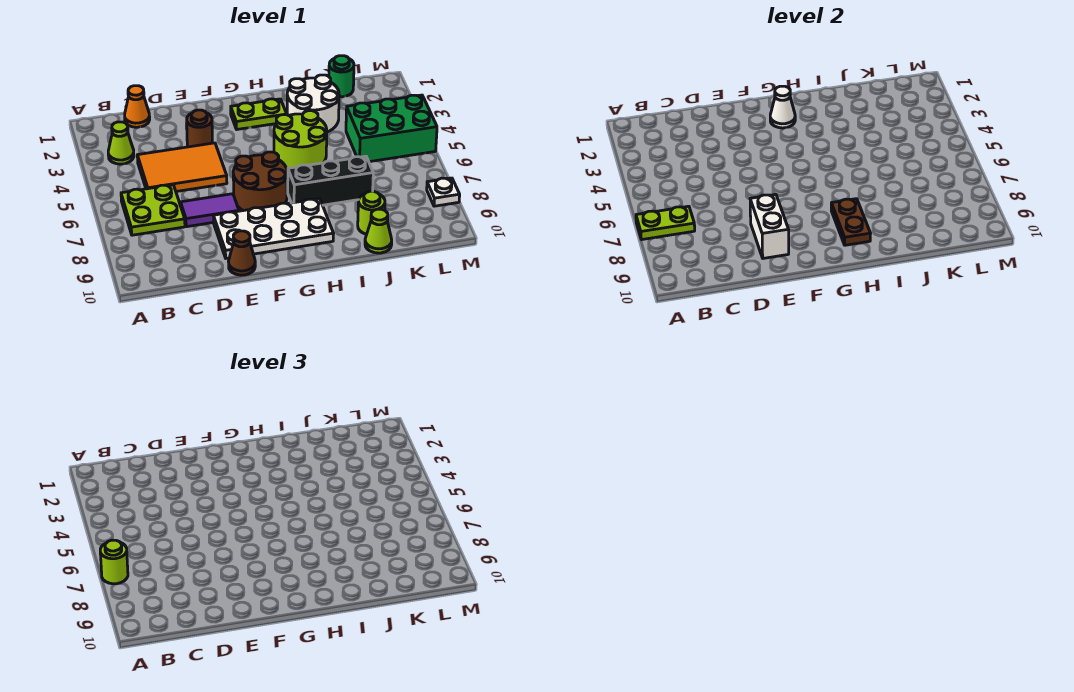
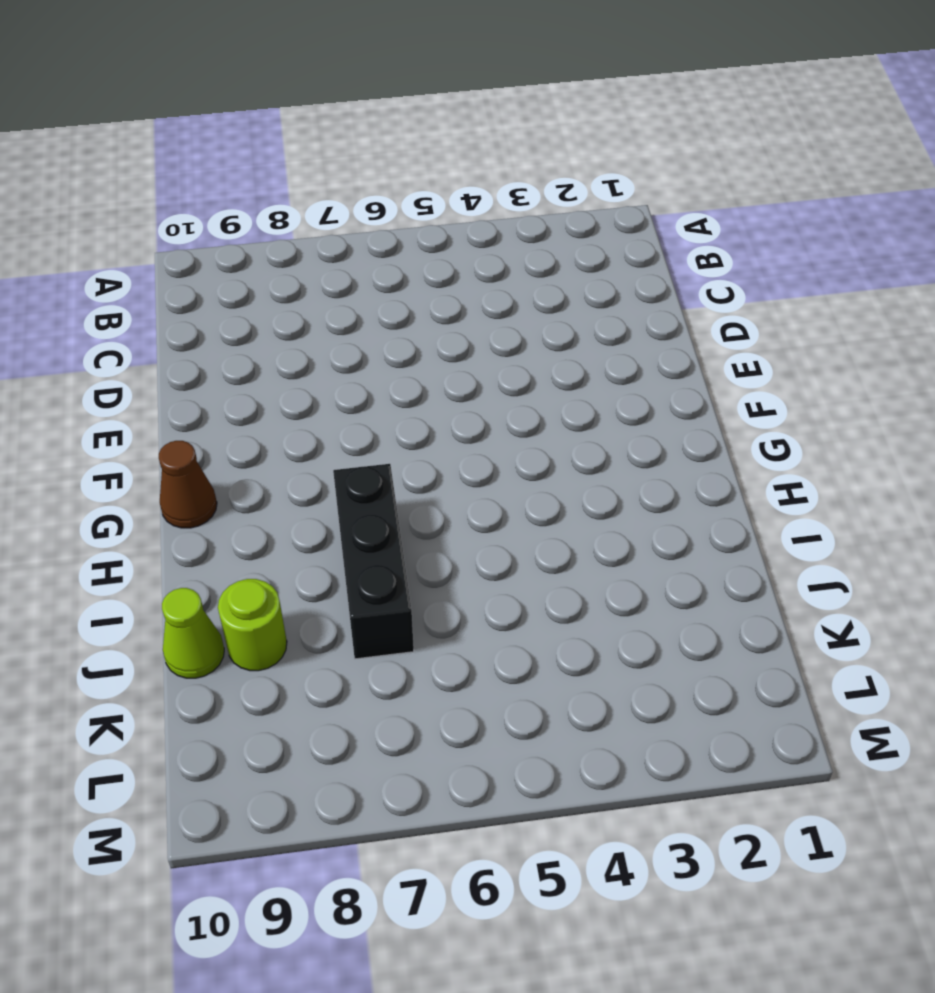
brown cone G10 level 1 -> brown cone E10 level 1
none -> lime cone B3 level 1
none -> lime plate B6:C7 level 1
none -> orange cone C1 level 1

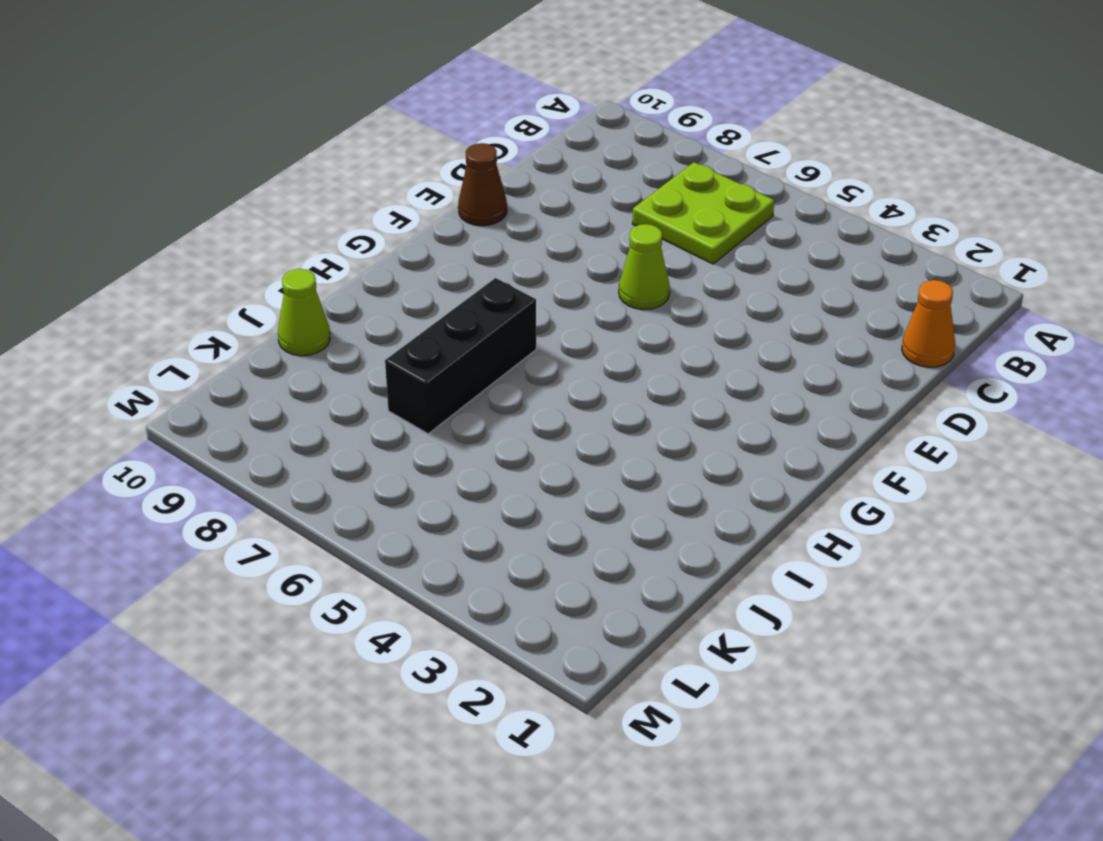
lime cone E6 level 1 -> lime cone B3 level 1
none -> orange tile C4:E5 level 1
none -> purple tile D7:E7 level 1
none -> brown round brick E3 level 1

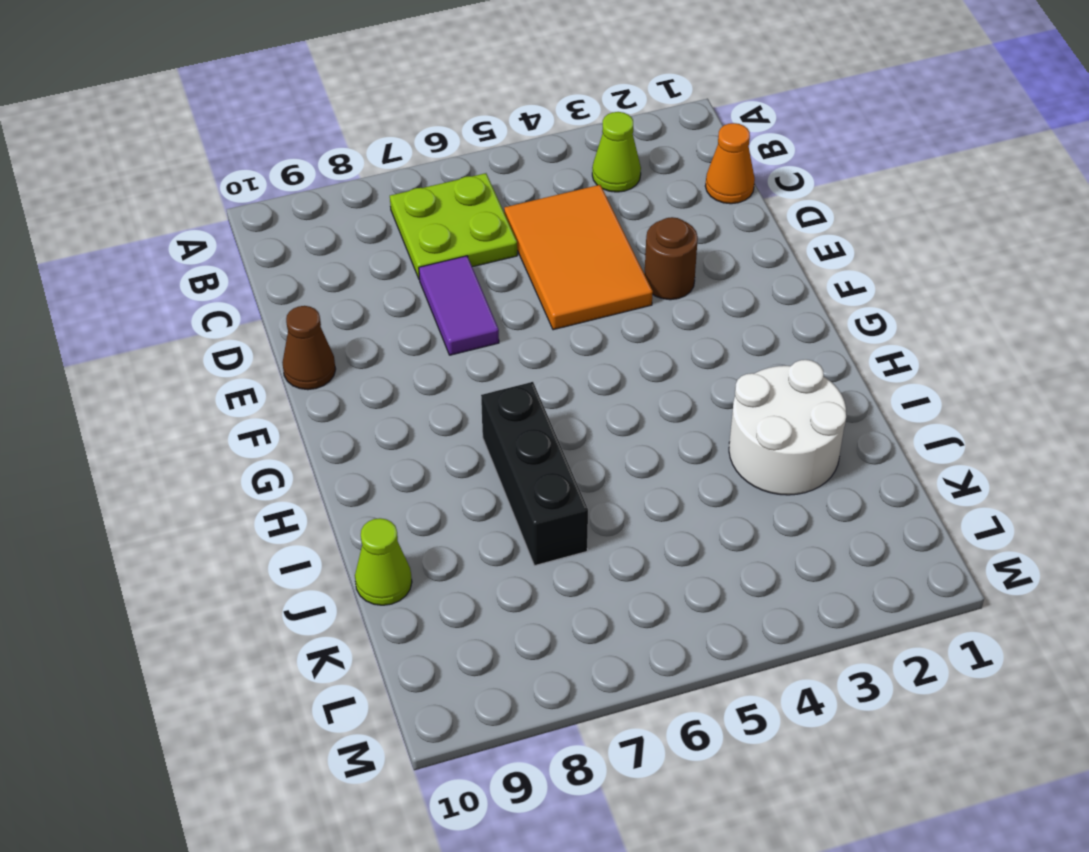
none -> white plate E8:H9 level 1
none -> brown round brick F6:G7 level 1
none -> lime plate G2:H2 level 1

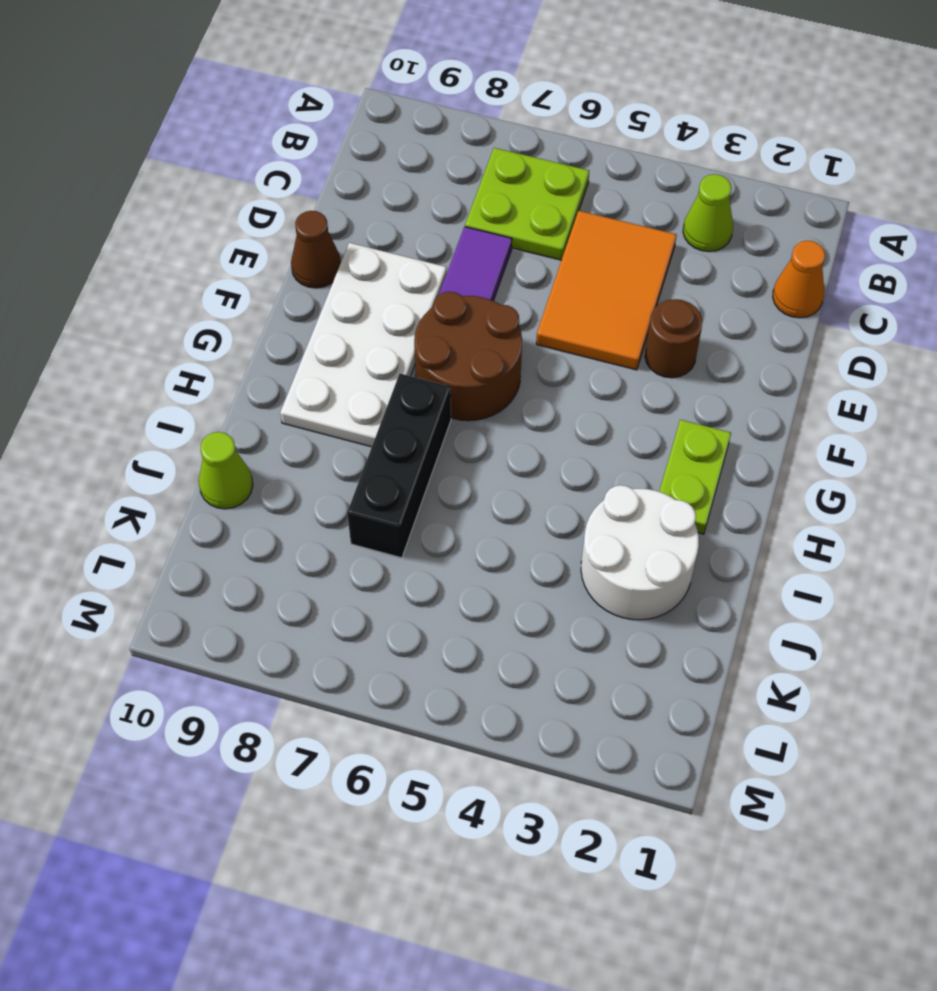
none -> lime round brick H4:I5 level 1
none -> lime round brick J9 level 1
none -> green round brick K1 level 1

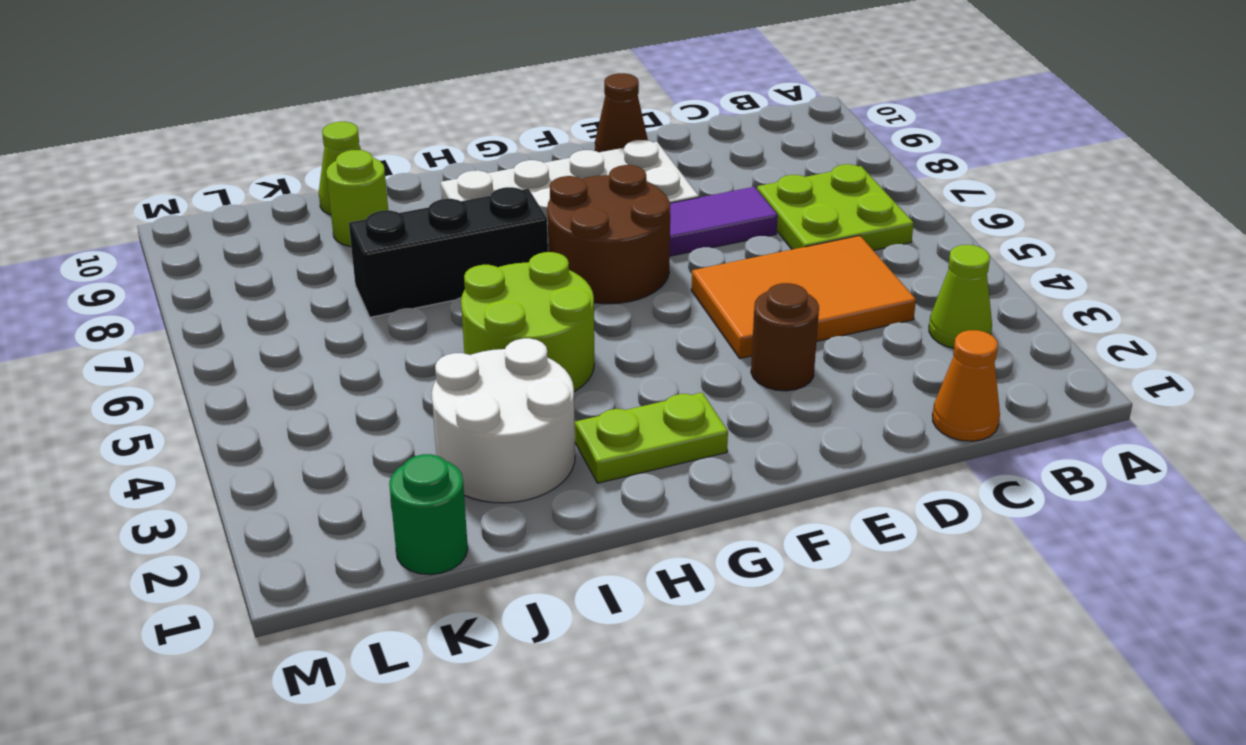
none -> green brick K4:M5 level 1
none -> white plate M8 level 1
none -> lime plate A7:B7 level 2

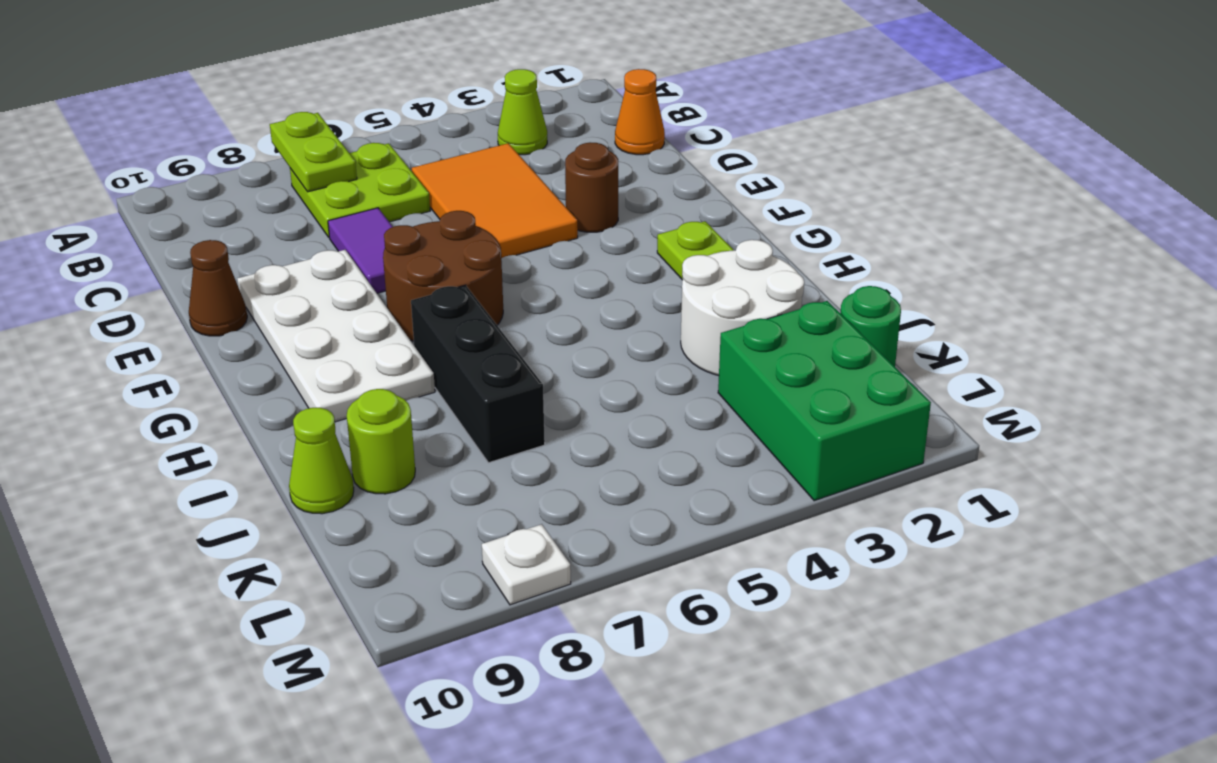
green brick K2:M3 level 1 -> green brick K4:M5 level 1
none -> lime round brick H4:I5 level 1
none -> white brick E8:E9 level 2
none -> white cone G2 level 2

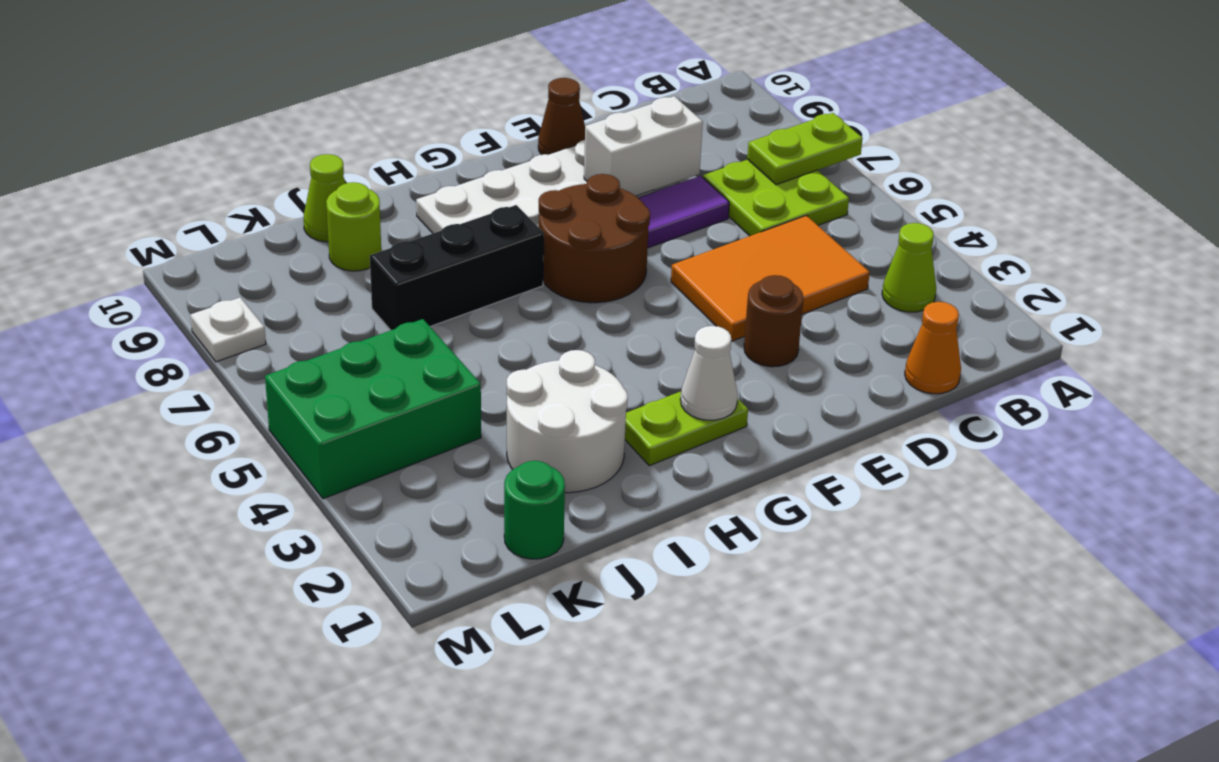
white brick D8:E8 level 2 -> white brick E8:E9 level 2
none -> lime round brick H4:I5 level 1
none -> brown plate H8:H9 level 2
none -> lime round brick A7 level 3

